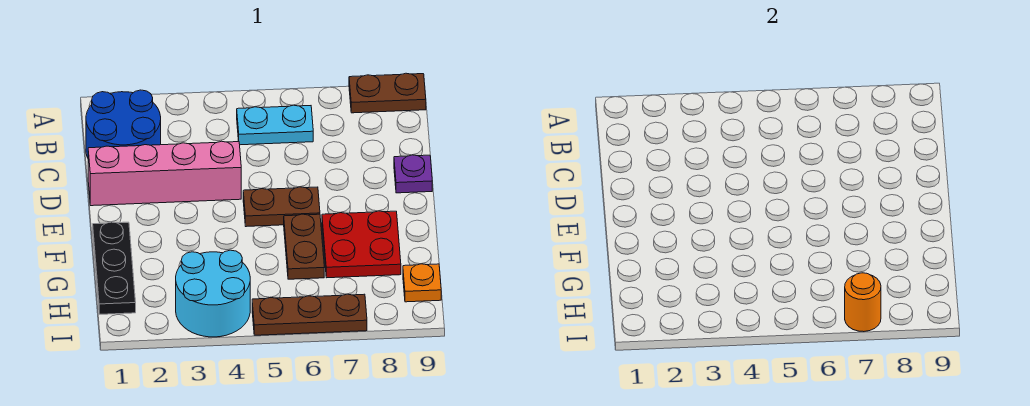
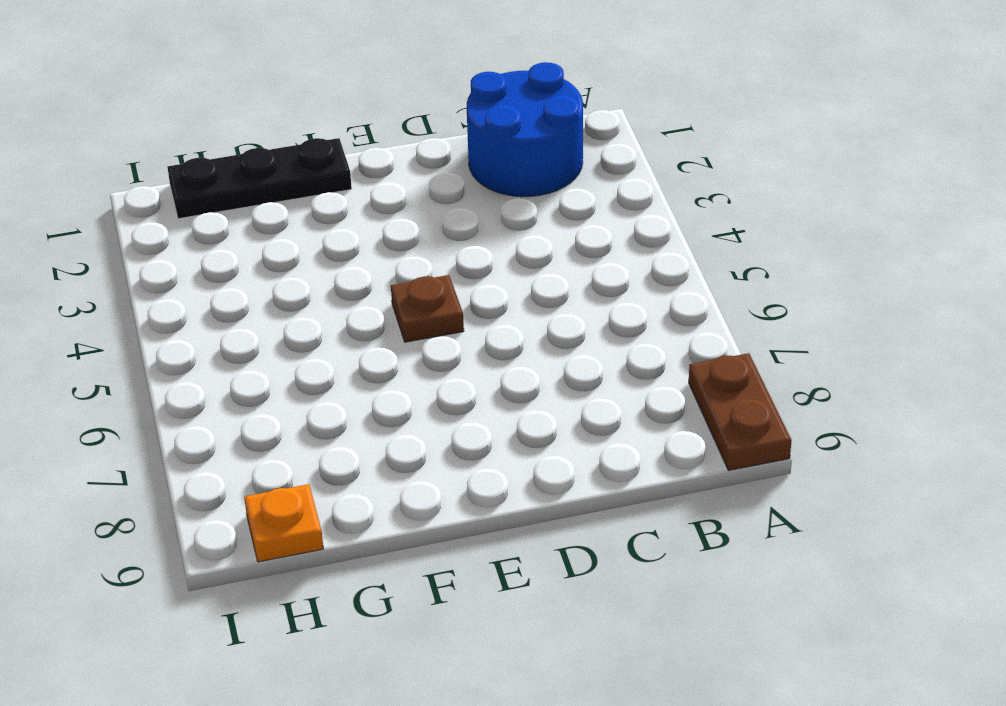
brown plate E5 level 1 -> brown plate E5:E6 level 1
none -> cyan plate B5:B6 level 1
none -> pink brick D1:D4 level 1
none -> purple plate D9 level 1

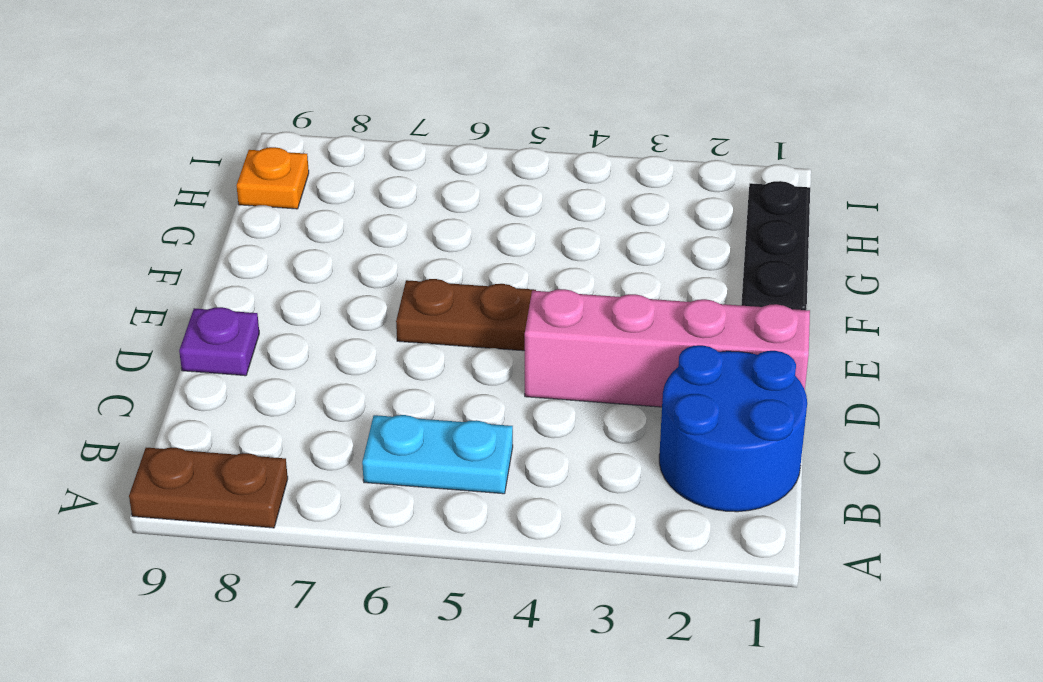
none -> brown plate F6:G6 level 1
none -> red plate F7:G8 level 1
none -> cyan round brick H3:I4 level 1

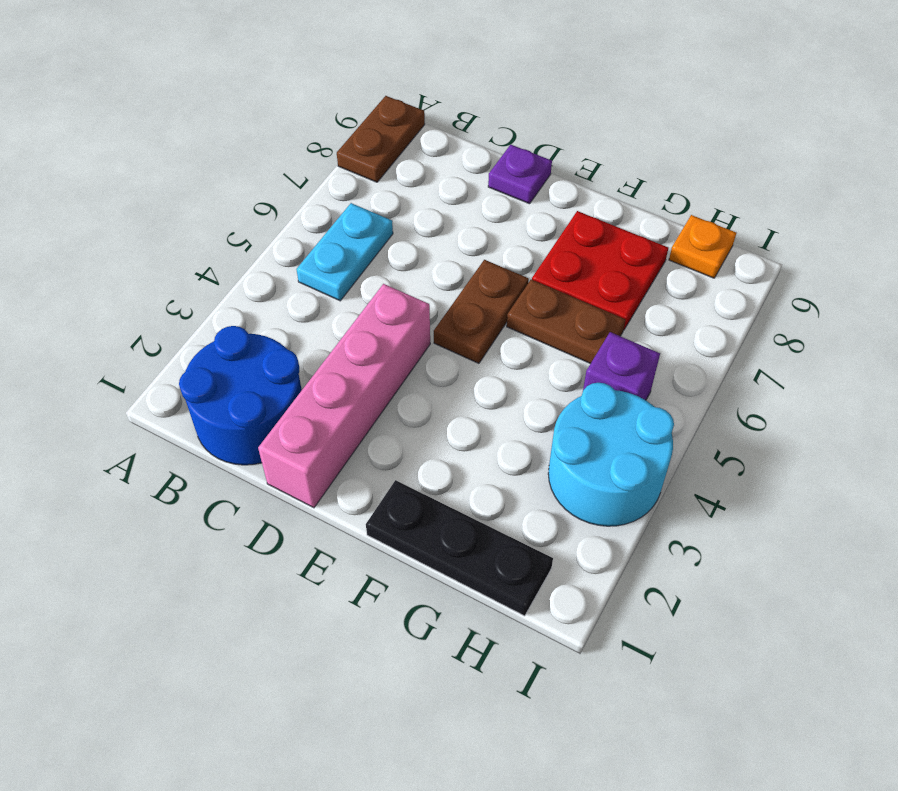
purple brick H5 level 1 -> none
none -> brown plate I5:I7 level 1
none -> orange round brick I7 level 2

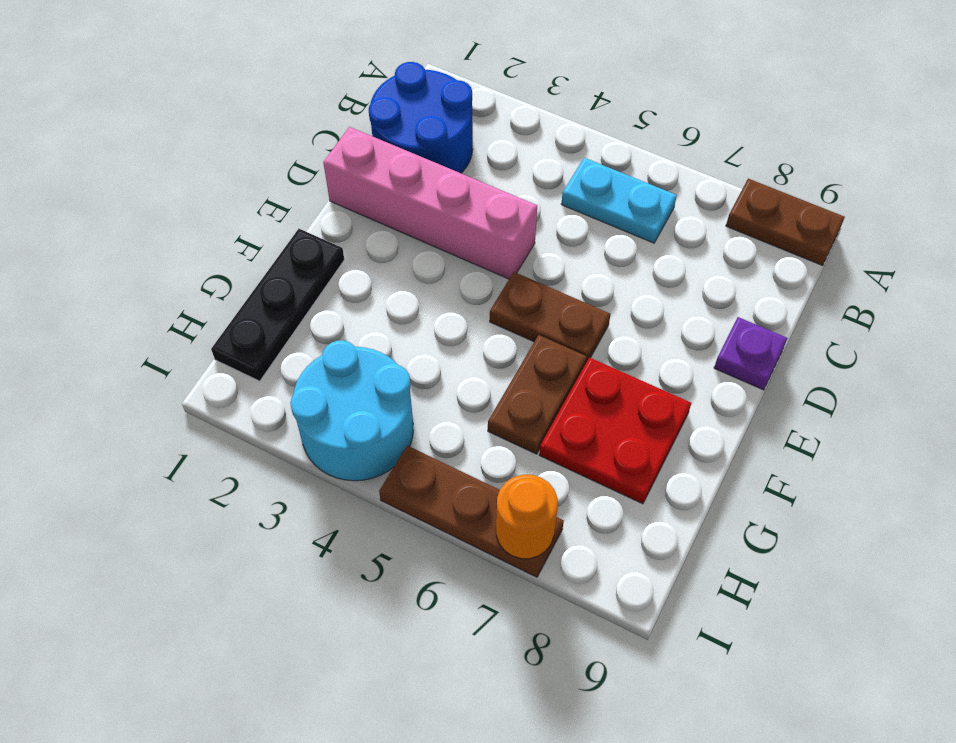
none -> orange plate H9 level 1

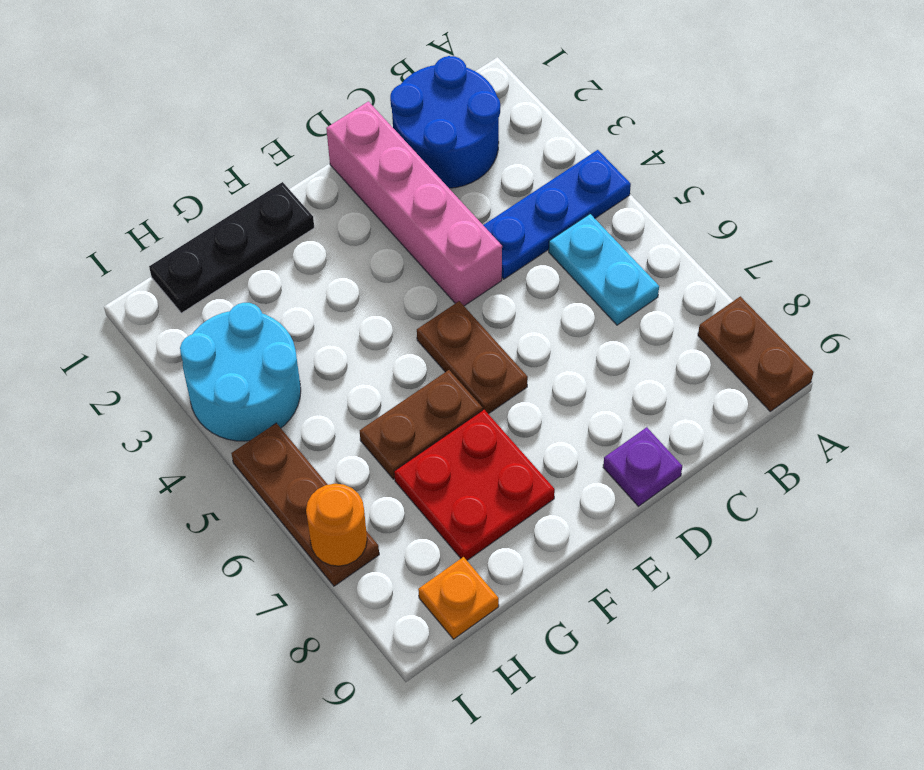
blue plate A4:C4 level 1 -> none

